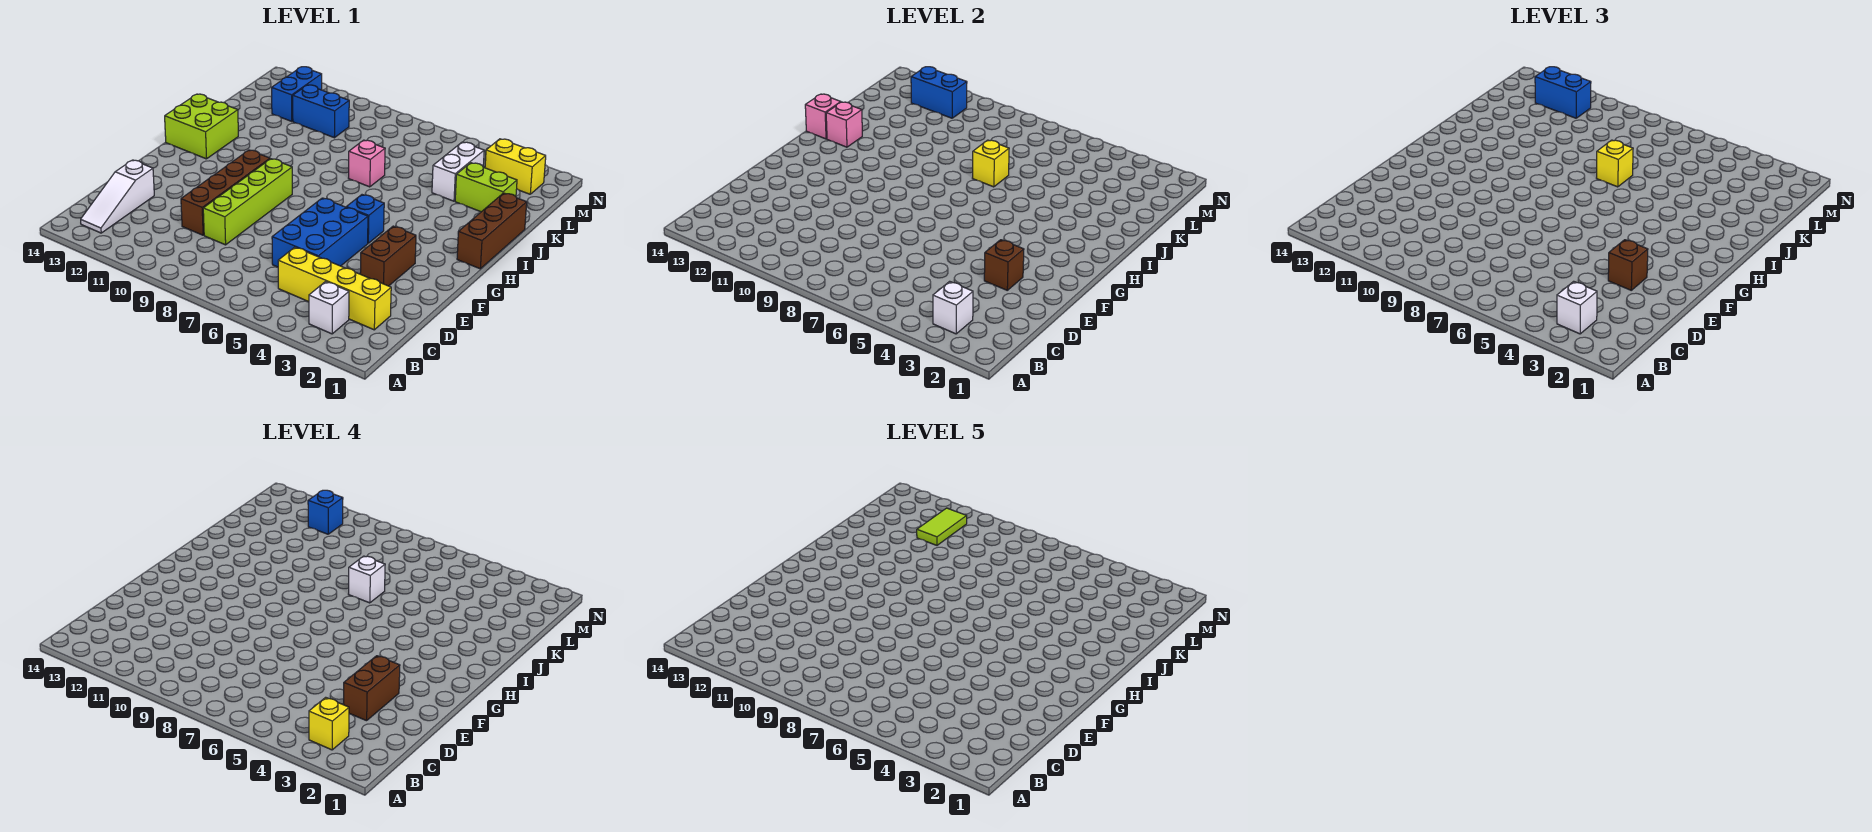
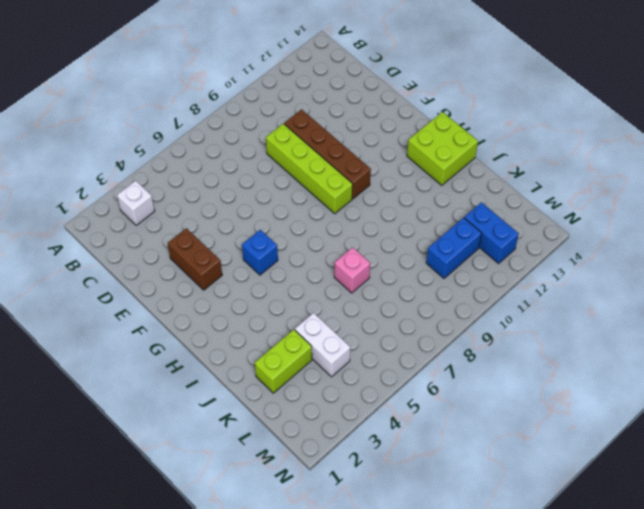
none -> white slope B13:D13 level 1 top D
none -> yellow brick C2:C5 level 1
none -> blue brick D5:F6 level 1
none -> brown brick H1:J1 level 1

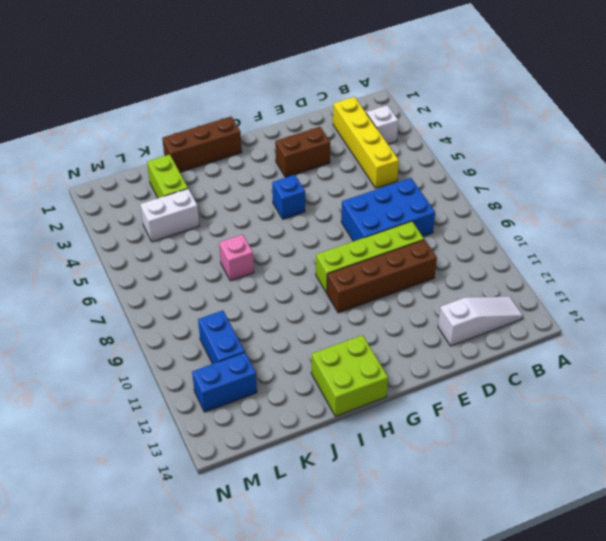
blue brick C7:E8 level 1 -> blue brick D5:F6 level 1
none -> yellow brick M2:M3 level 1
none -> white brick B3 level 2
none -> brown brick E3 level 2
none -> pink brick I13 level 2

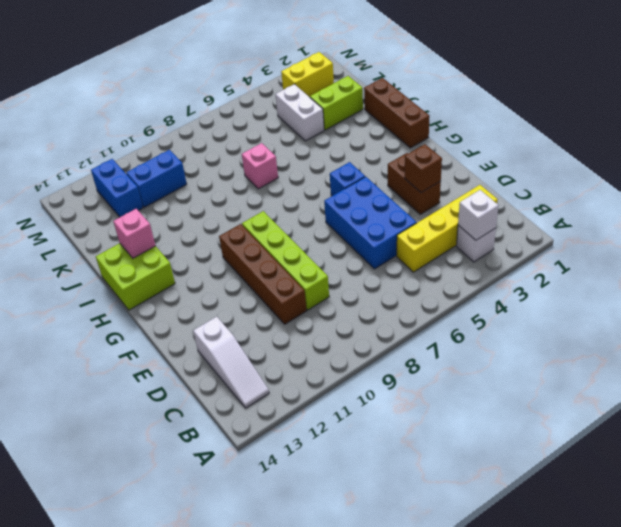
none -> pink brick I14 level 2
none -> yellow brick J7 level 2
none -> blue brick M11:M12 level 2
none -> white brick B3 level 3

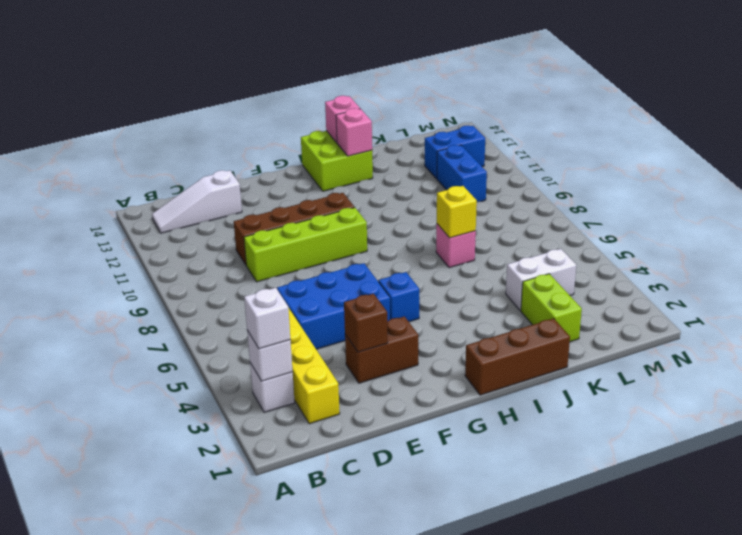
none -> yellow brick M2:M3 level 1
none -> blue brick M11:M12 level 2
none -> brown brick E3 level 3
none -> yellow brick J7 level 3

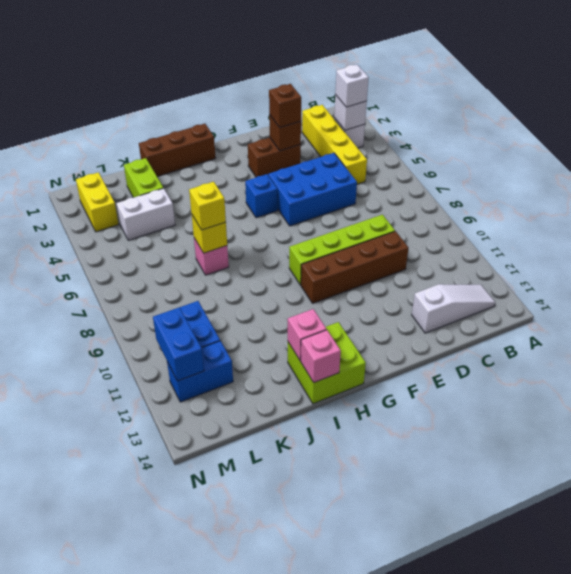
none -> blue brick M11:M12 level 3
none -> yellow brick B3 level 4
none -> brown brick D3:E3 level 4
none -> white brick J7 level 4

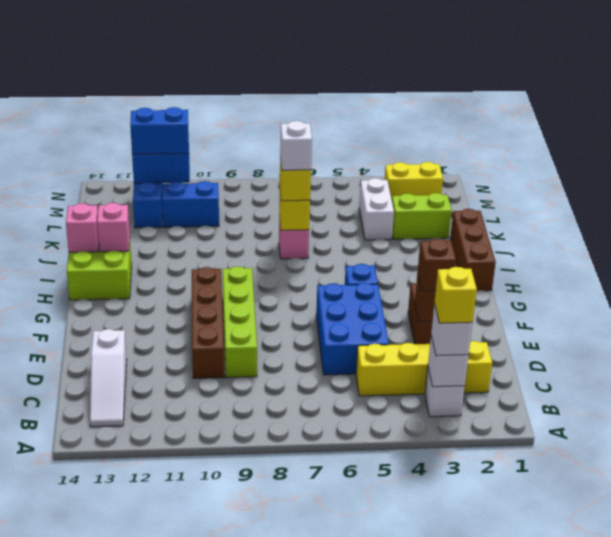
none -> brown brick D3:E3 level 4
none -> blue brick M11 level 4
none -> lime tile L11:M11 level 5

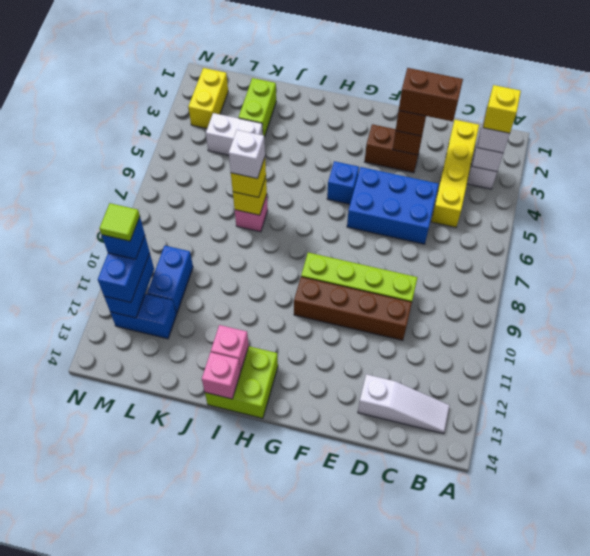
lime tile M11 level 5 -> lime tile L11:M11 level 5
none -> brown brick H1:J1 level 1

